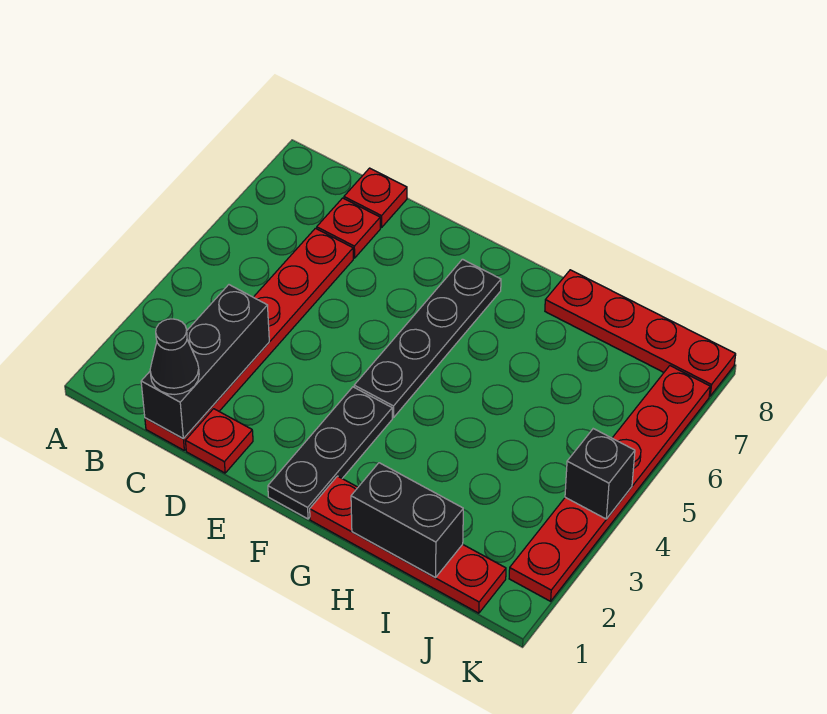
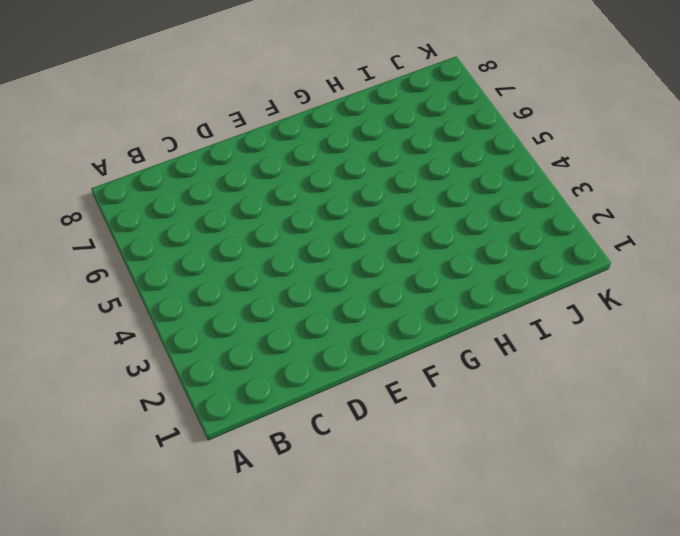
none -> red plate C1:C6 level 1
none -> red plate C7 level 1
none -> red plate C8 level 1

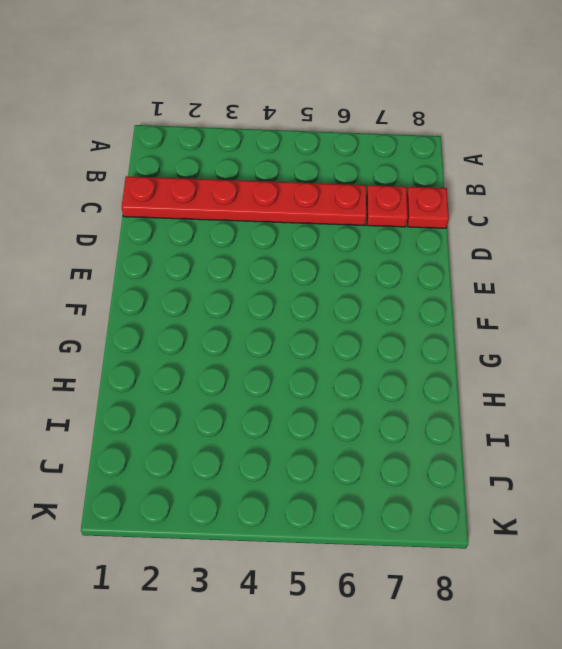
none -> red plate D1 level 1
none -> black plate F1:F3 level 1
none -> black plate F4:F7 level 1

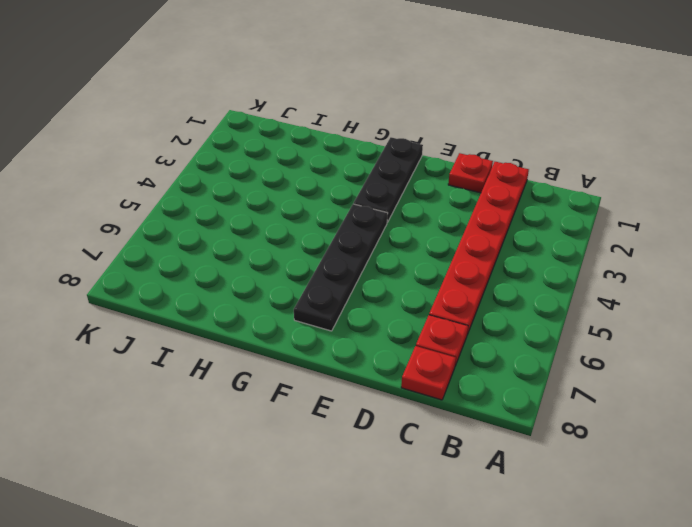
none -> red plate G1:J1 level 1
none -> red plate H8:K8 level 1
none -> red plate K2:K7 level 1

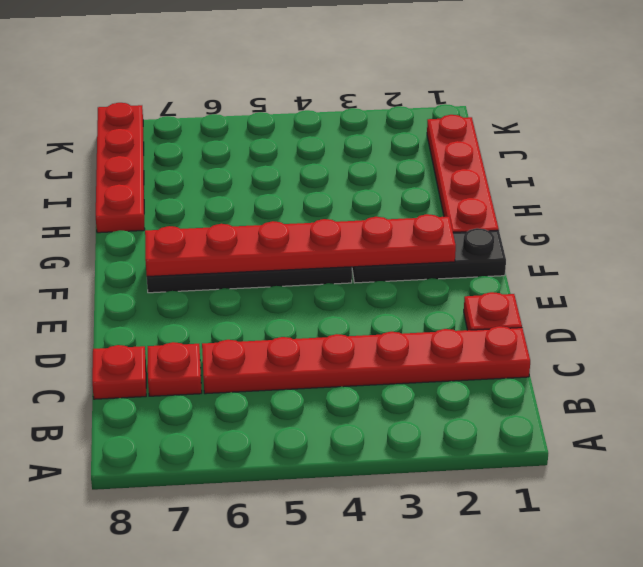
red plate F2:F7 level 2 -> red plate K2:K7 level 1
none -> black brick C1:C3 level 2
none -> black brick H1:I1 level 2
none -> black brick K4 level 2

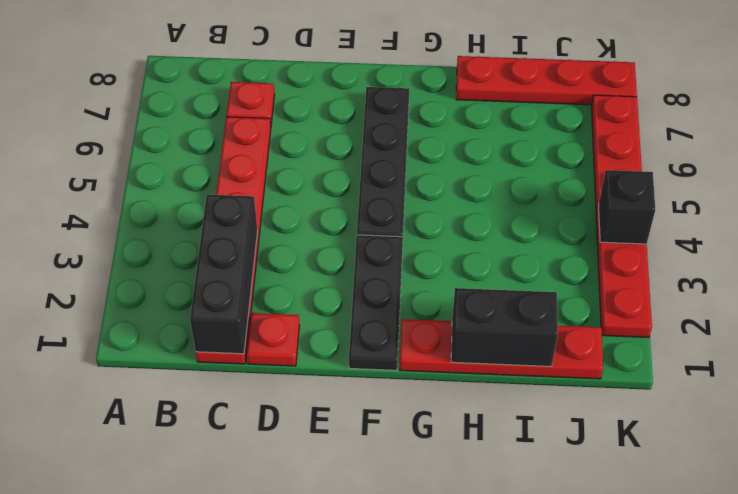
none -> red plate C8 level 1
none -> black cone C1 level 3

